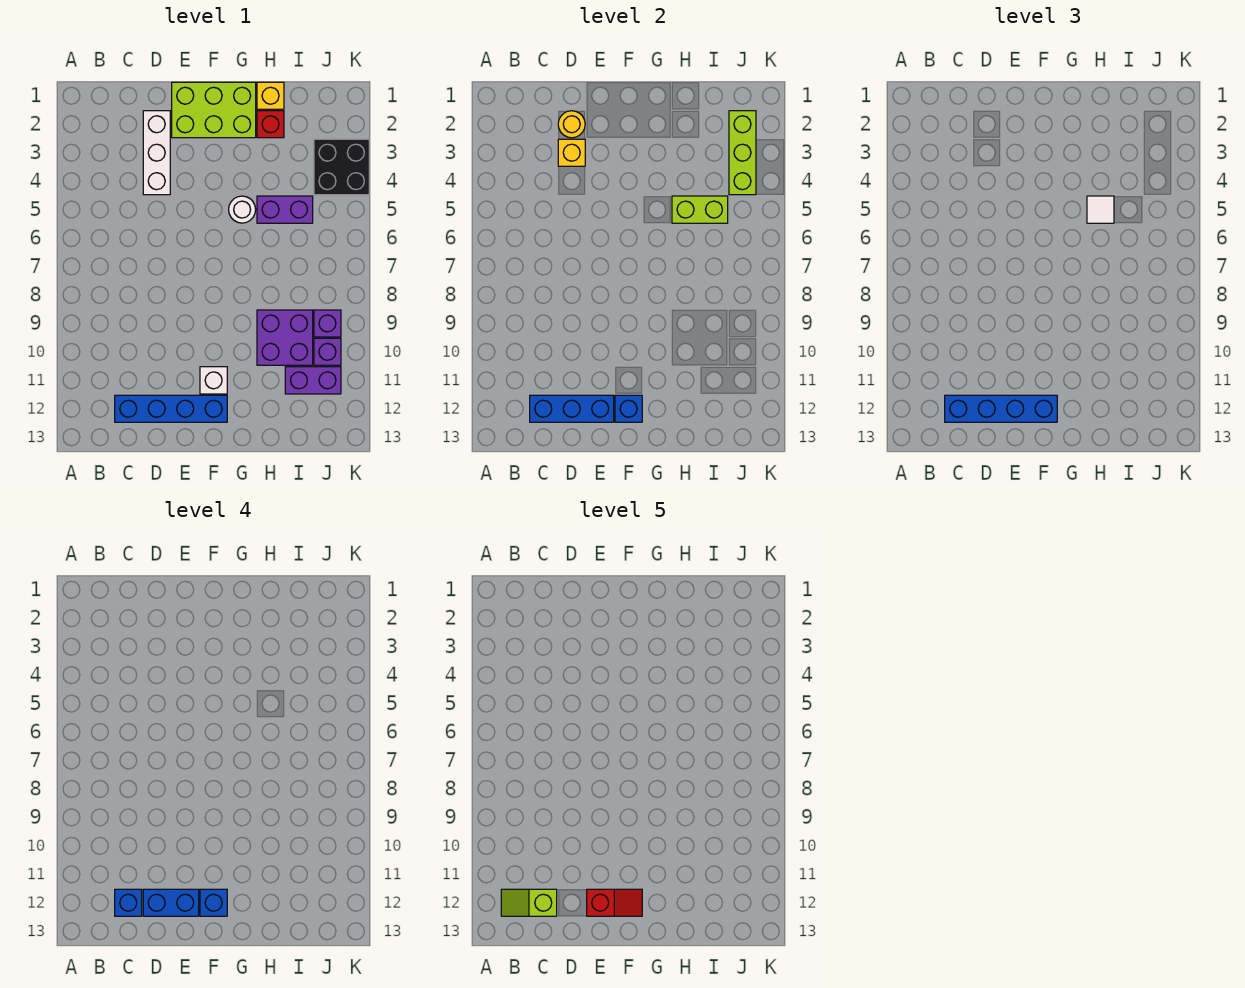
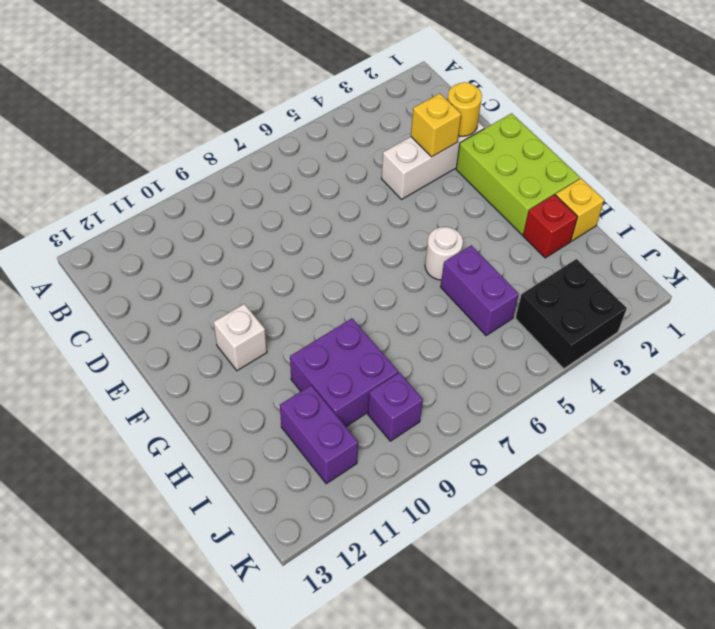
none -> blue brick C12:F12 level 1
none -> purple brick J10 level 1
none -> blue brick C12:E12 level 2

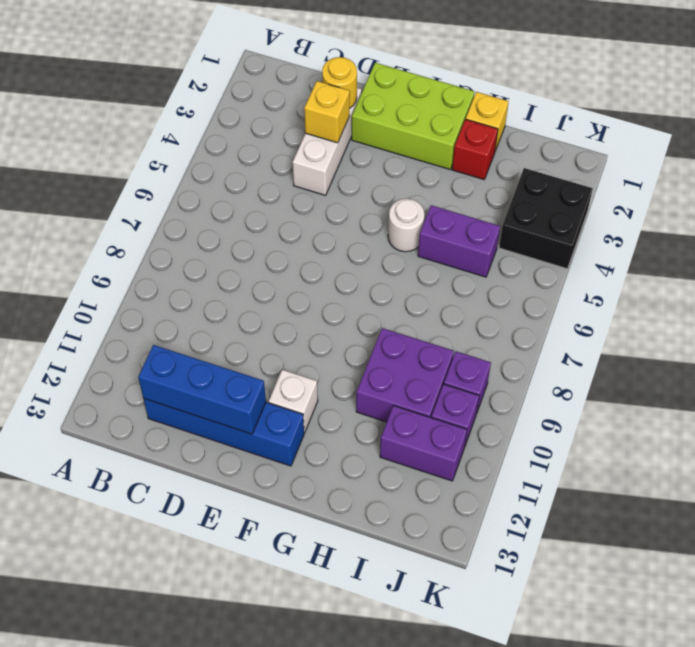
none -> blue brick F12 level 2
none -> lime brick H5:I5 level 2
none -> lime brick J2:J4 level 2

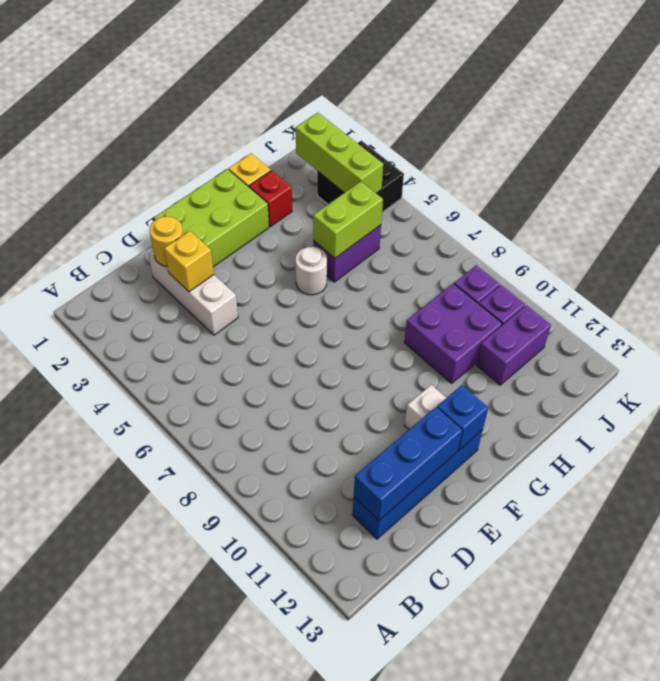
none -> blue brick C12:F12 level 3
none -> white tile H5 level 3
none -> blue brick C12 level 4

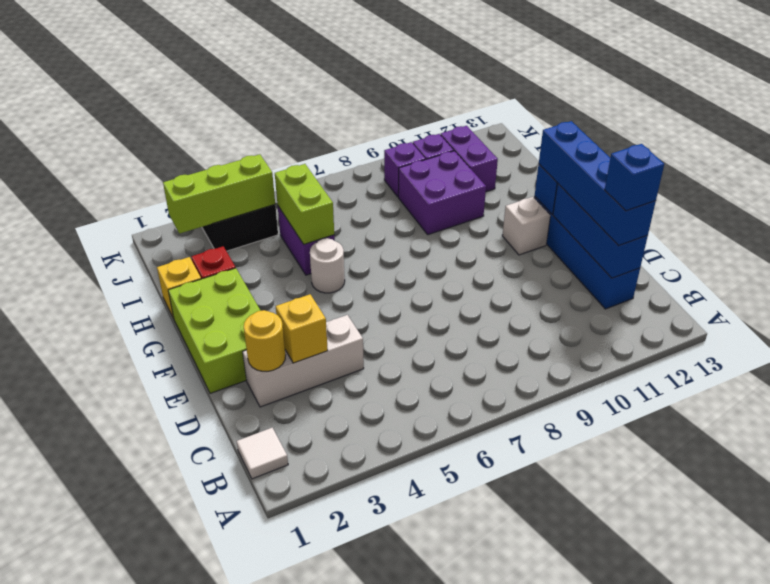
white tile B1 level 1 -> white tile H5 level 3
none -> blue brick D12:E12 level 4
none -> blue brick F12 level 4
none -> lime slope B12:C12 level 5 top C

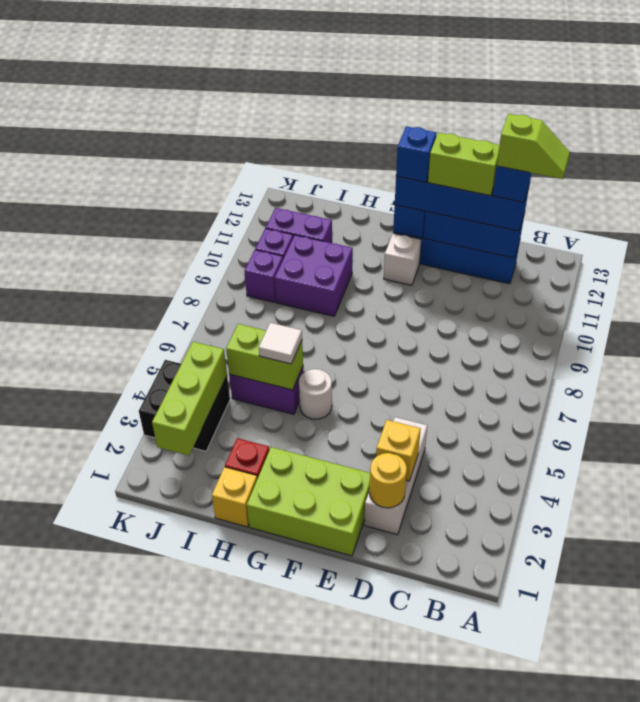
lime brick D12:E12 level 4 -> blue brick D12:E12 level 4
none -> red slope E12:F12 level 5 top E

